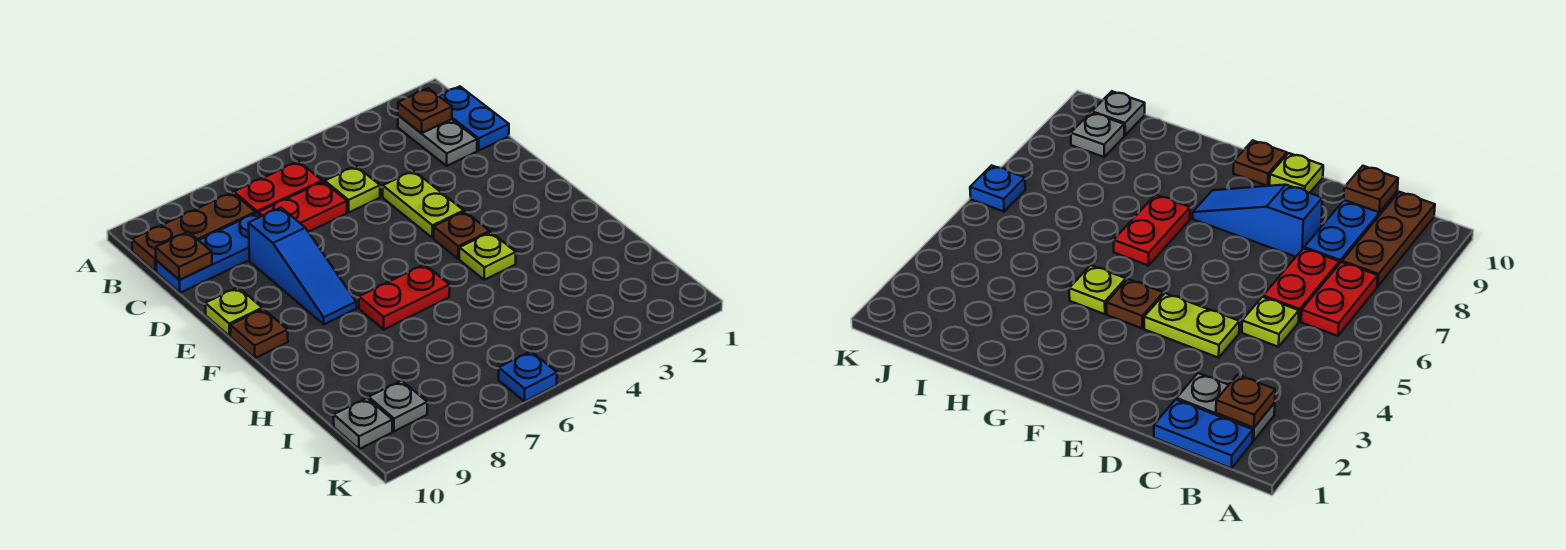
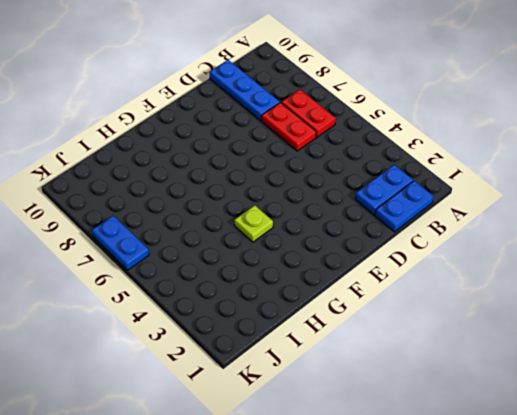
blue plate B2:C2 level 1 -> grey plate B2:C2 level 1
blue plate K6:K7 level 1 -> blue plate K6 level 1
none -> brown plate B8:B10 level 1
none -> lime plate C5 level 1
none -> lime plate D4:E4 level 1

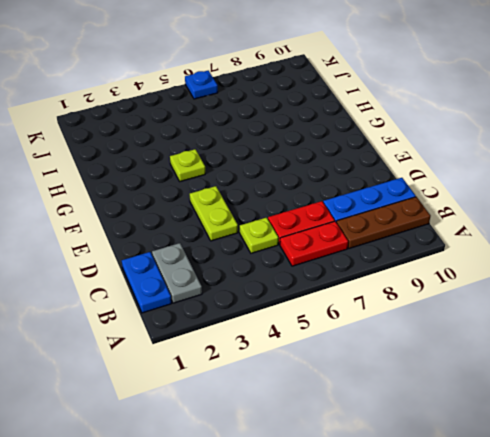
none -> blue slope D8:F8 level 1 top D
none -> lime plate E10 level 1
none -> brown plate F4 level 1

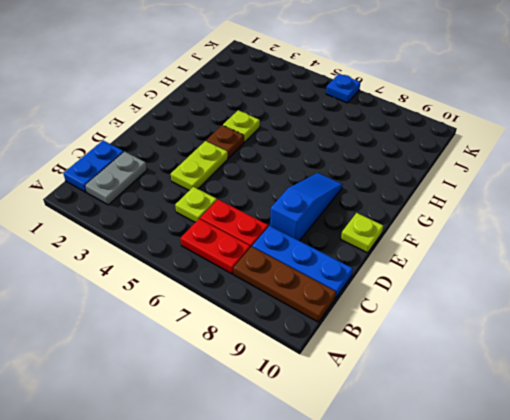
none -> brown plate F10 level 1
none -> red plate G6:G7 level 1
none -> grey plate J9 level 1

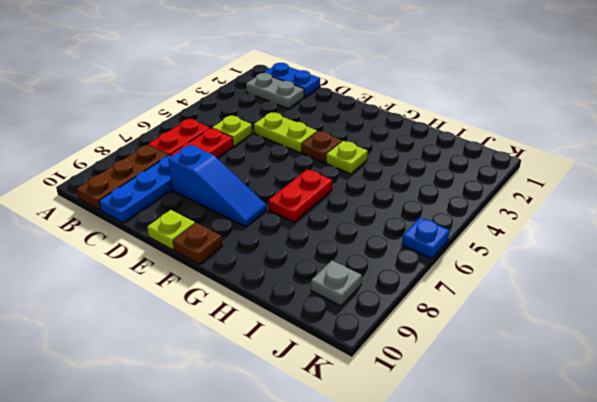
none -> grey plate J10 level 1
none -> brown plate B2 level 2
none -> brown plate C10 level 2

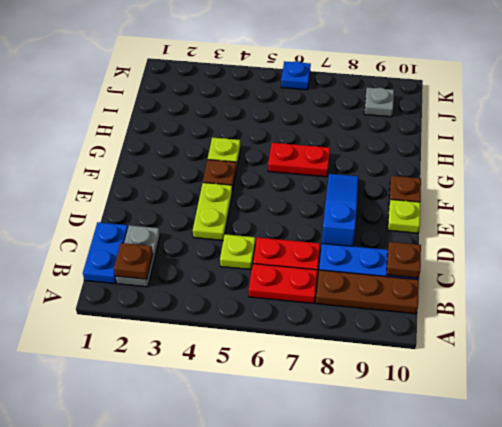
none -> grey plate J10 level 1

